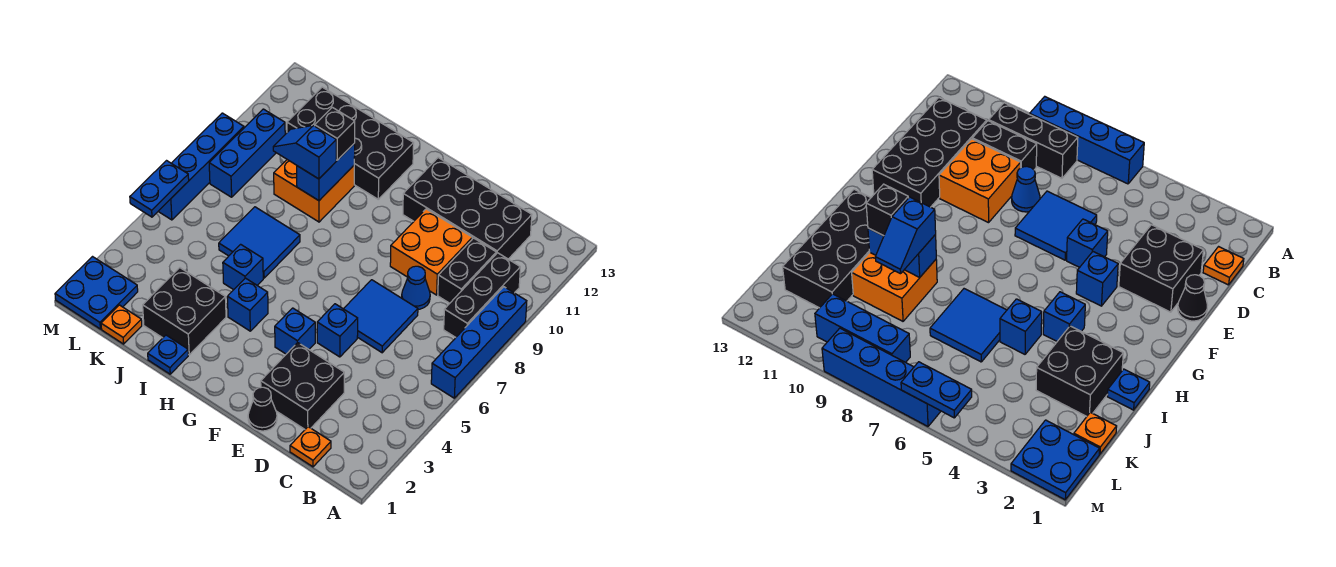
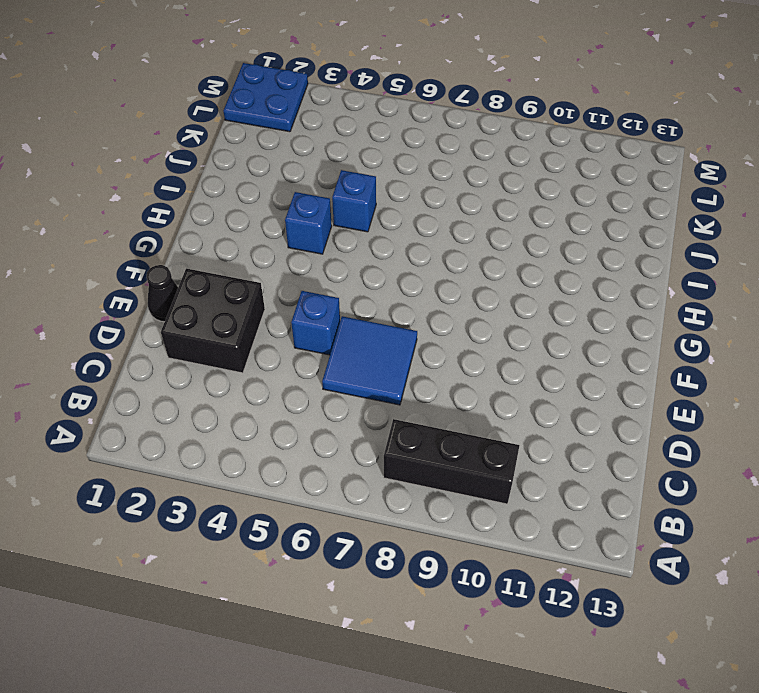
none -> blue brick A6:A9 level 1
none -> orange plate C1 level 1
none -> black brick C9:C10 level 1

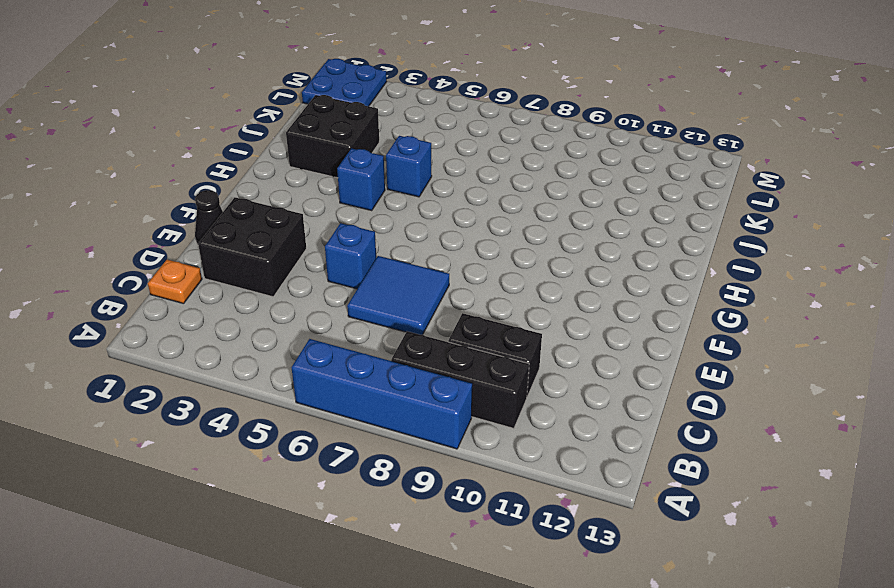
none -> black brick C11:F12 level 1
none -> blue cone D8 level 1
none -> orange brick D9:E10 level 1

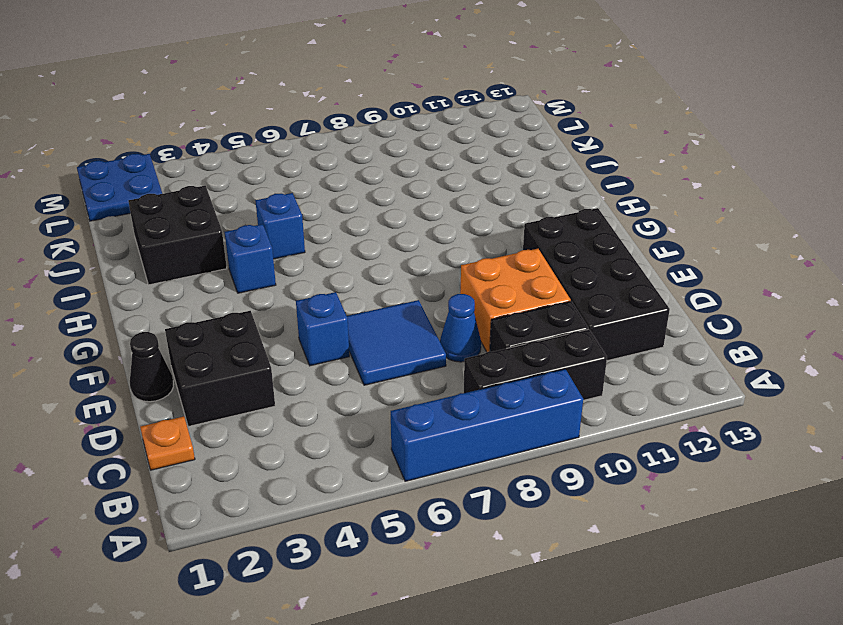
none -> blue brick F4 level 1
none -> black brick H11:K12 level 1
none -> blue plate I1 level 1

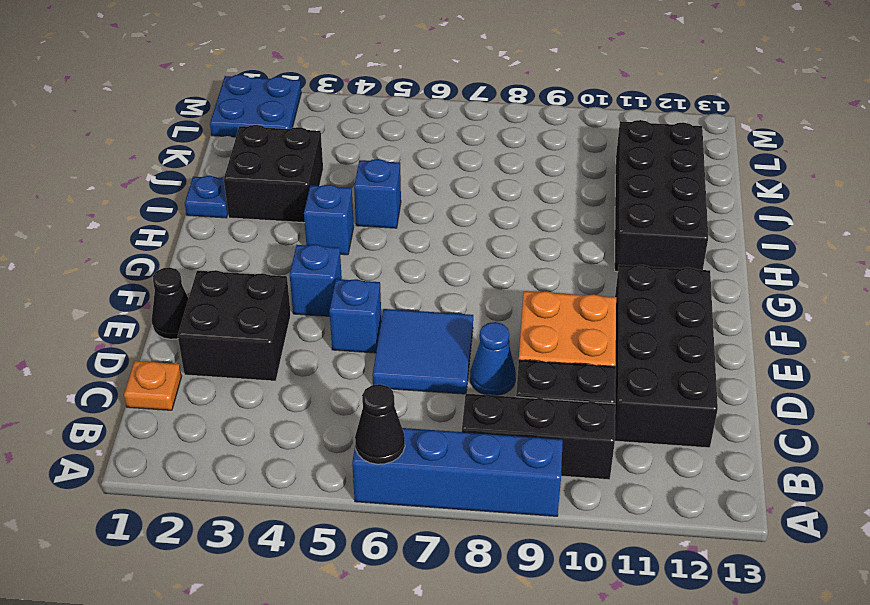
black cone A6 level 2 -> none
none -> blue tile I6:J7 level 1
none -> orange brick I9:J10 level 1
none -> orange plate K1 level 1

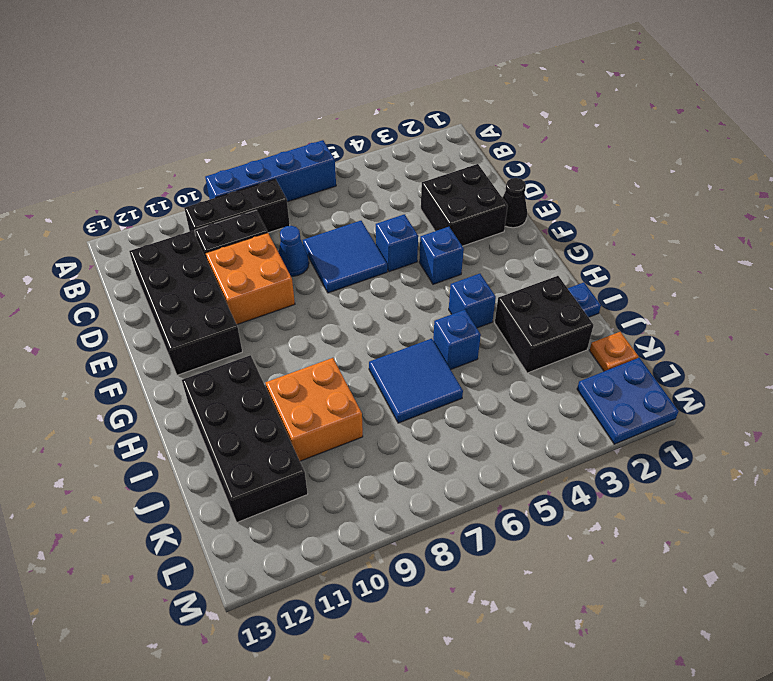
none -> orange plate C1 level 1
none -> blue brick L8:L10 level 1
none -> blue brick M6:M9 level 1

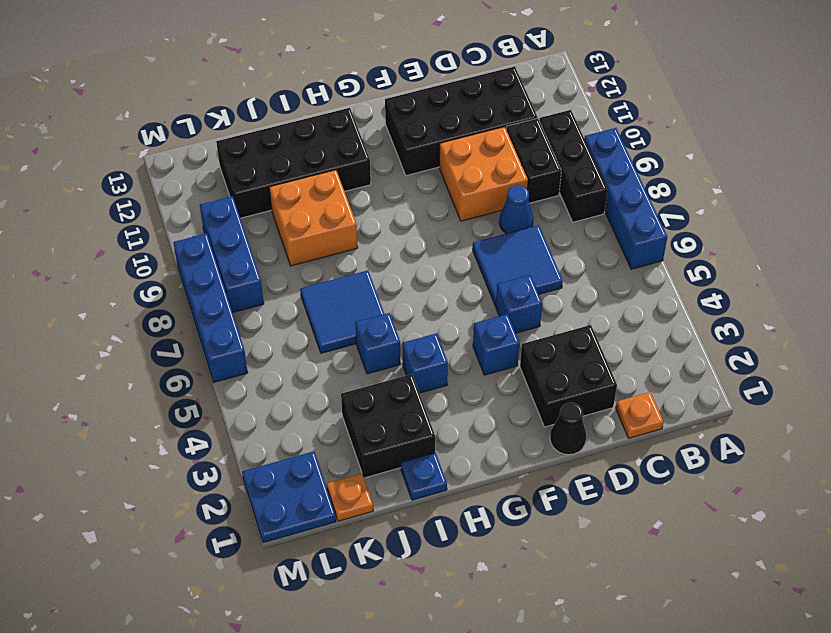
none -> blue brick I9:I10 level 2
none -> blue plate M5:M6 level 2
none -> blue slope I9:J9 level 3 top I

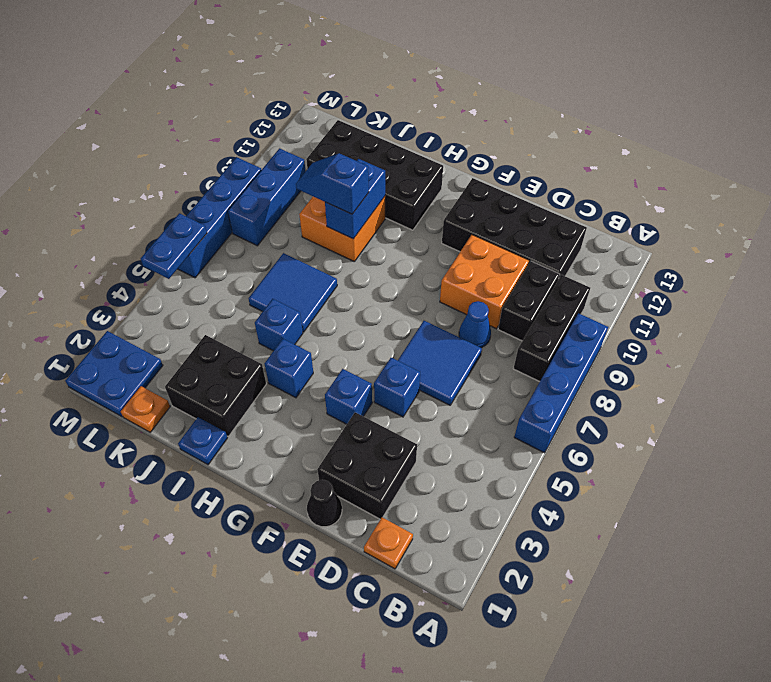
none -> black brick I10 level 3

